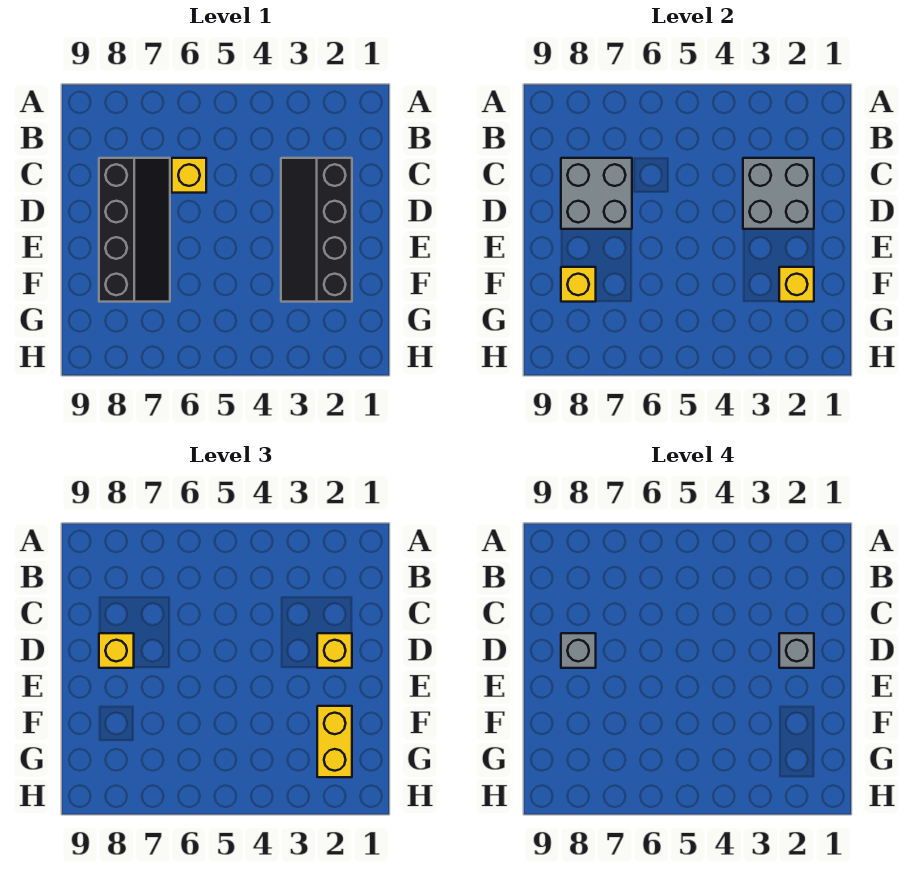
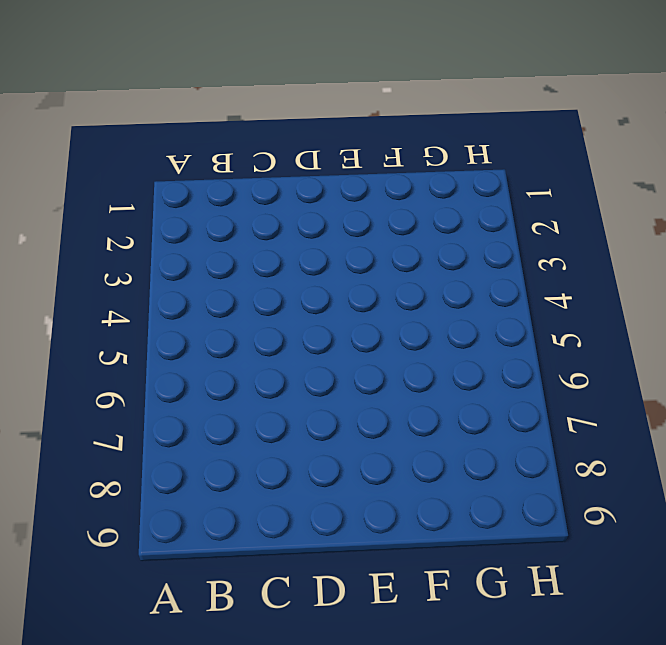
none -> black slope C2:F3 level 1 top 2
none -> yellow brick C6 level 1
none -> black slope C7:F8 level 1 top 8

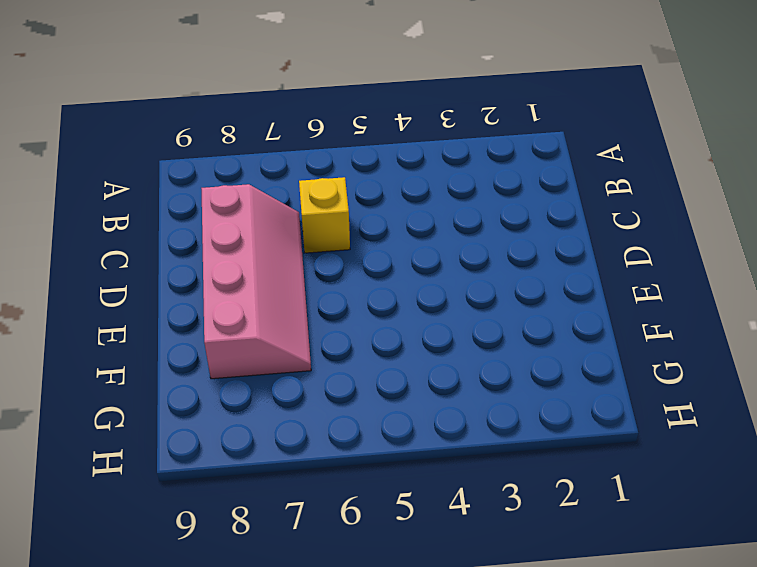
pink slope C7:F8 level 1 top 8 -> black slope C7:F8 level 1 top 8
none -> black slope C2:F3 level 1 top 2
none -> grey brick C2:D3 level 2
none -> grey brick C7:D8 level 2

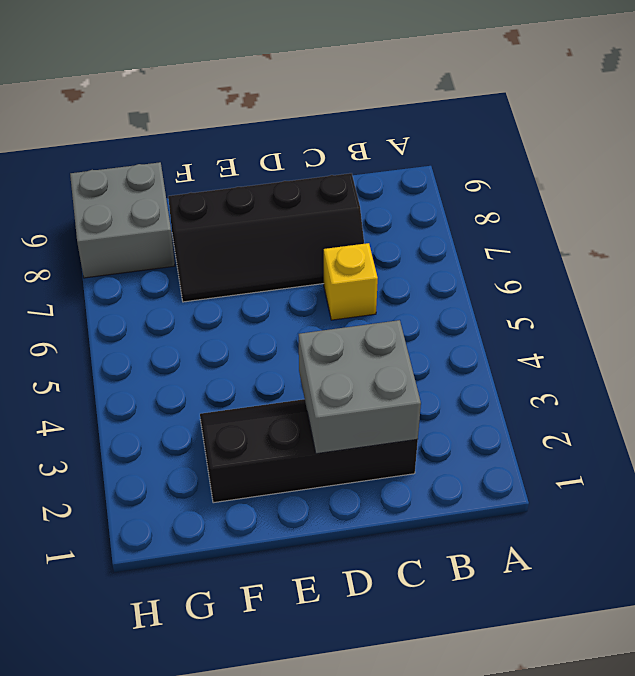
grey brick G8:H9 level 1 -> grey brick C7:D8 level 2
none -> yellow brick F2 level 2
none -> yellow brick F8 level 2
none -> yellow brick D2 level 3

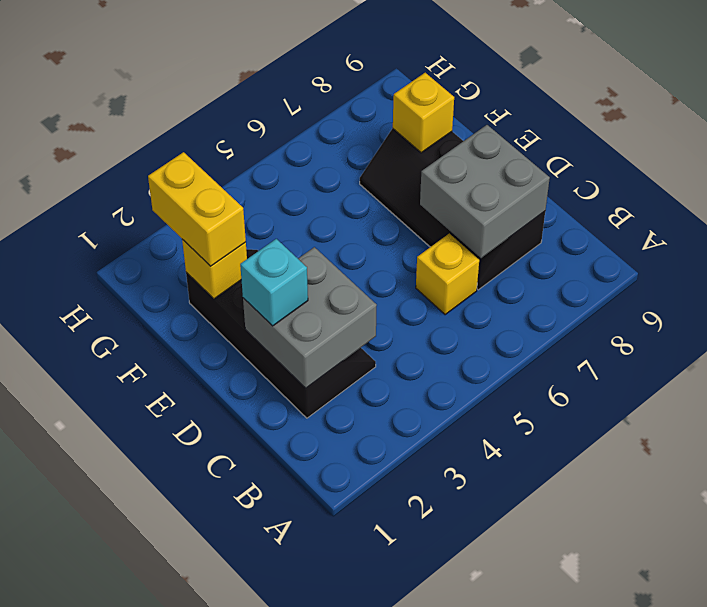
cyan brick D2 level 3 -> yellow brick D2 level 3
none -> yellow brick D8 level 3
none -> grey brick D2 level 4
none -> grey brick D8 level 4

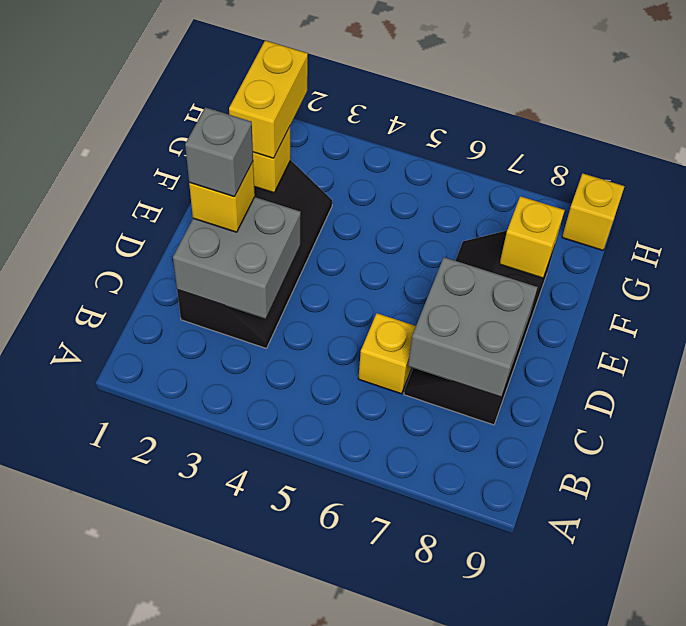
yellow brick H9 level 1 -> yellow brick D8 level 3
none -> grey brick D8 level 4

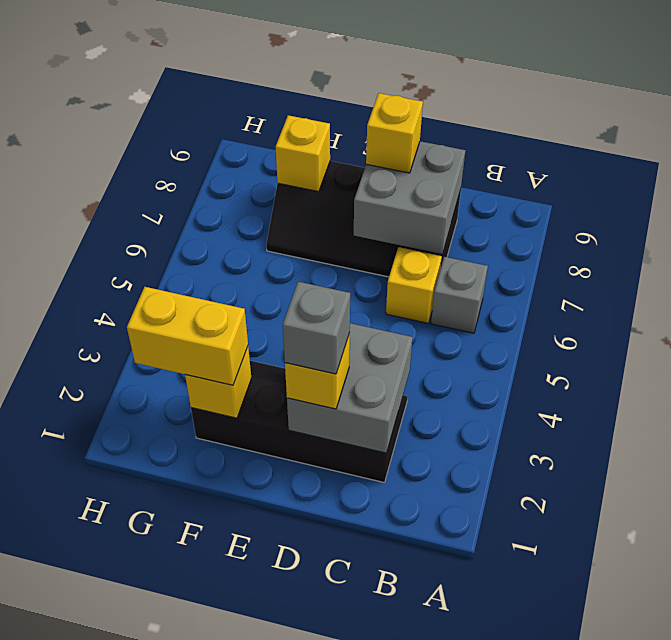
grey brick B6 level 1 -> grey brick D8 level 4

